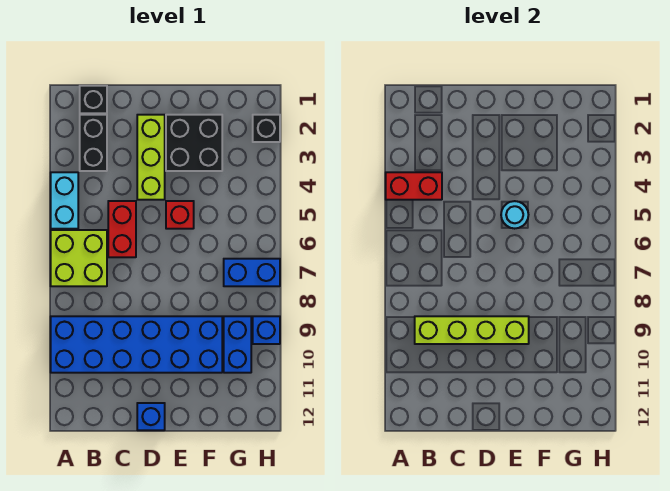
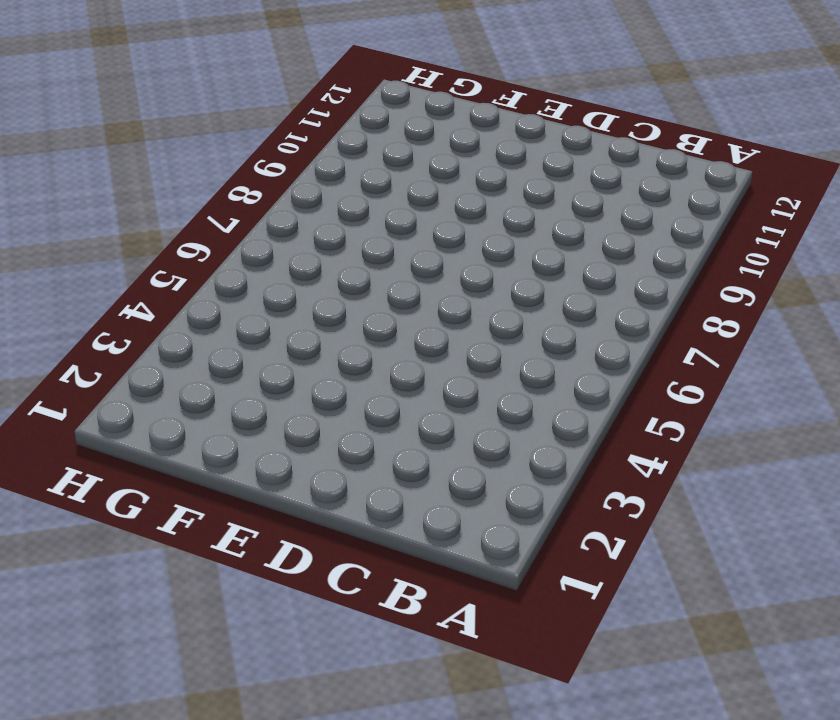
none -> cyan brick A4:A5 level 1
none -> lime brick A6:B7 level 1
none -> blue brick A9:F10 level 1

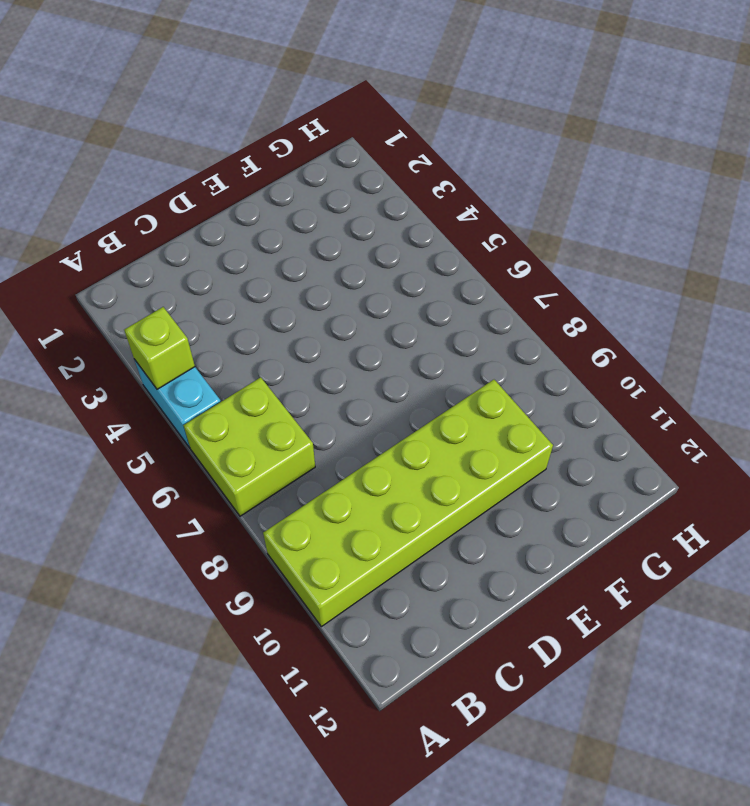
lime brick A4 level 2 -> red brick A4:B4 level 2
lime brick A9:F10 level 1 -> blue brick A9:F10 level 1
none -> black brick B1 level 1
none -> black brick B2:B3 level 1
none -> red brick C5:C6 level 1

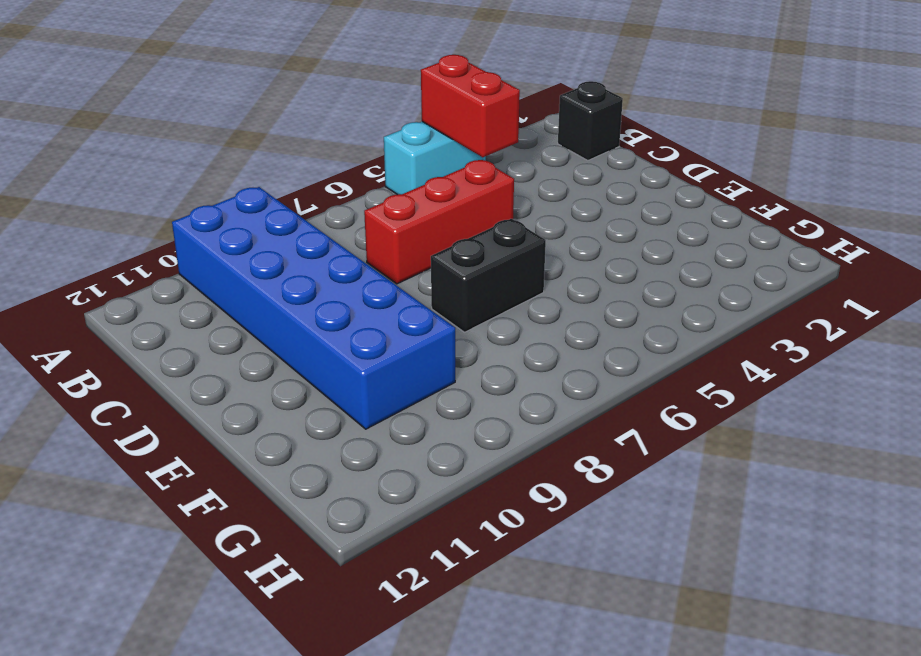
red brick C5:C7 level 1 -> red brick C5:C6 level 1
black brick E6:E7 level 1 -> black brick B2:B3 level 1
none -> lime brick A6:B7 level 1
none -> lime brick D2:D4 level 1
none -> blue brick D12 level 1

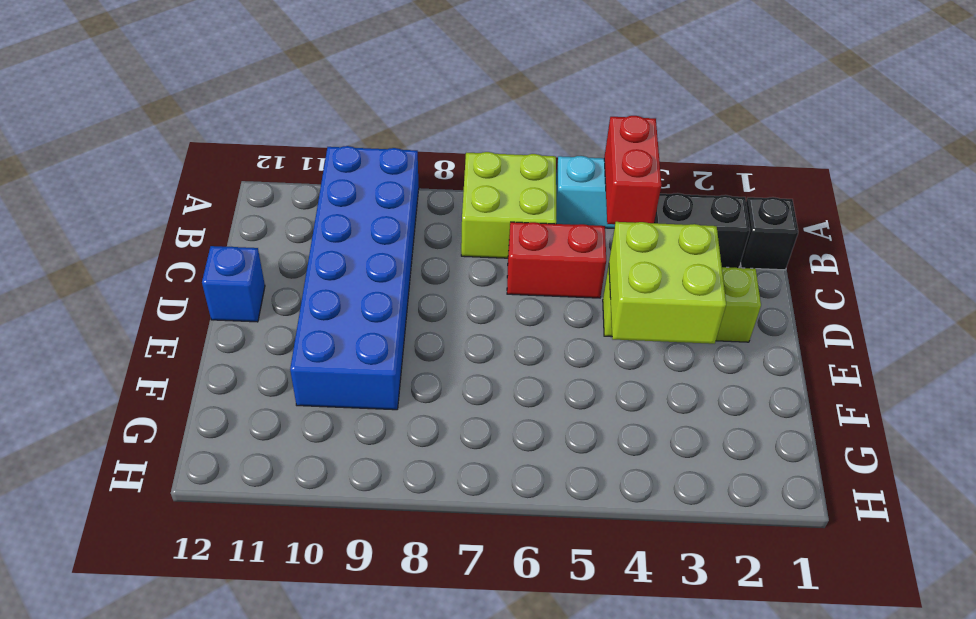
lime brick D3:E4 level 2 -> none
none -> black brick E2:F3 level 1
none -> red brick E5 level 1
none -> blue brick G7:H7 level 1

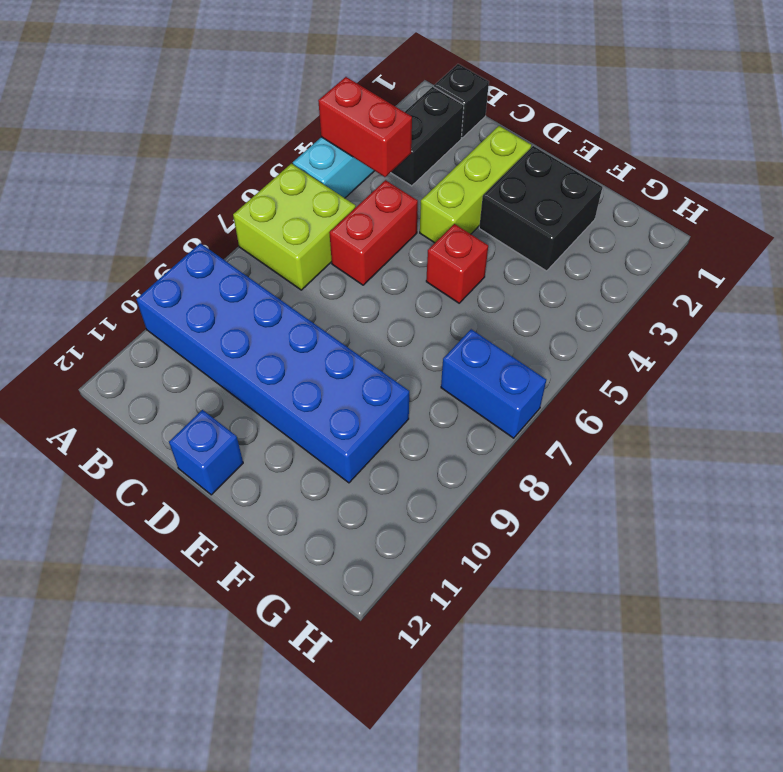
none -> blue brick G9:G10 level 1
none -> black brick H2 level 1
none -> blue brick H9 level 1

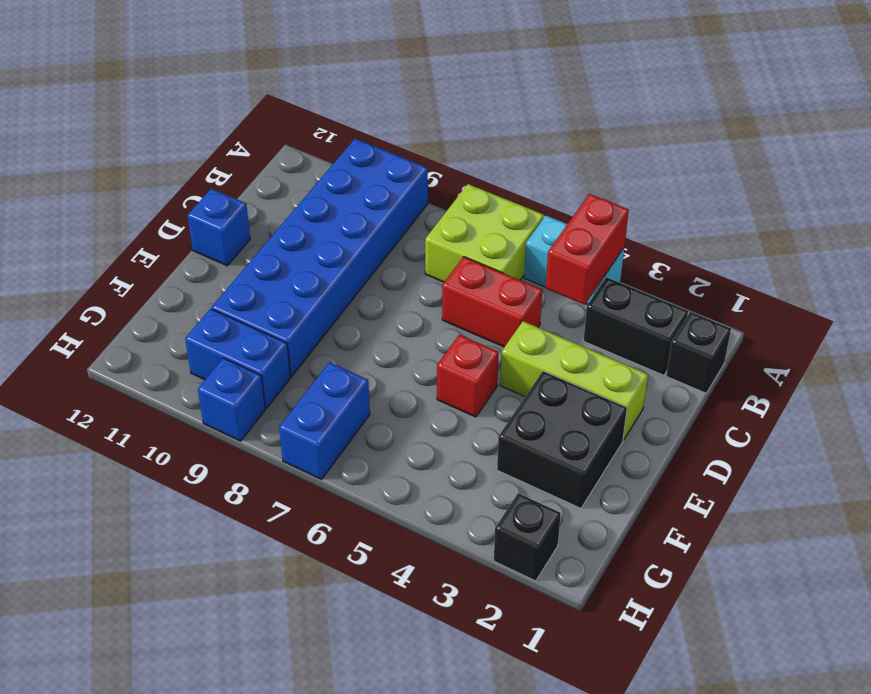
none -> lime brick B9:E9 level 2
none -> cyan round brick E5 level 2

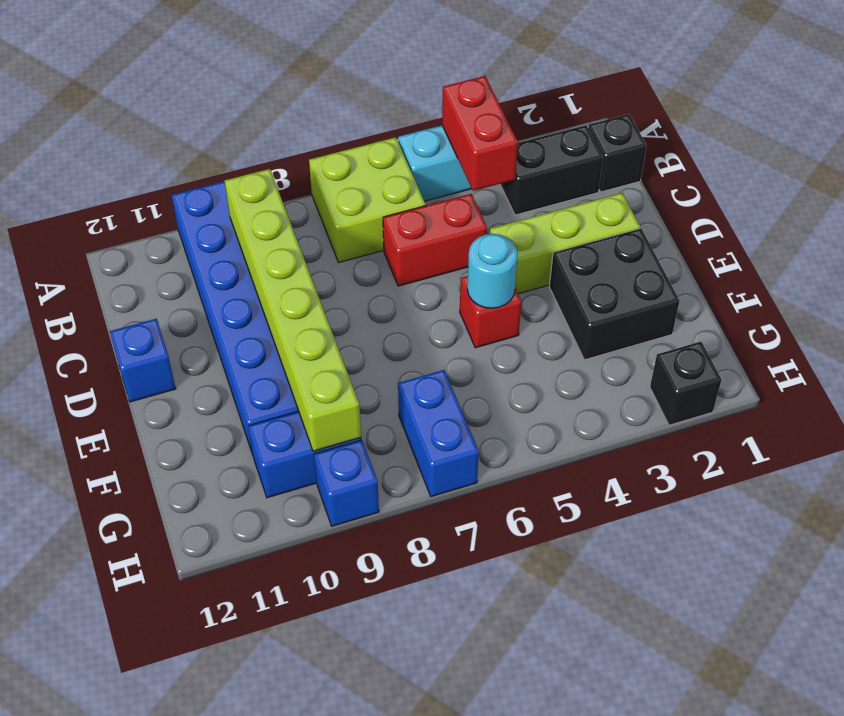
lime brick B9:G9 level 2 -> lime brick B9:E9 level 2

